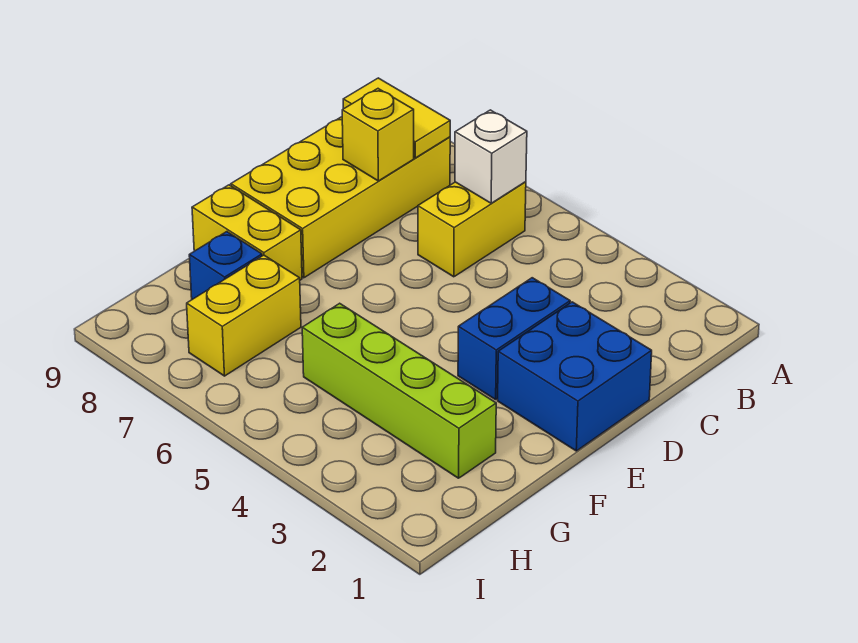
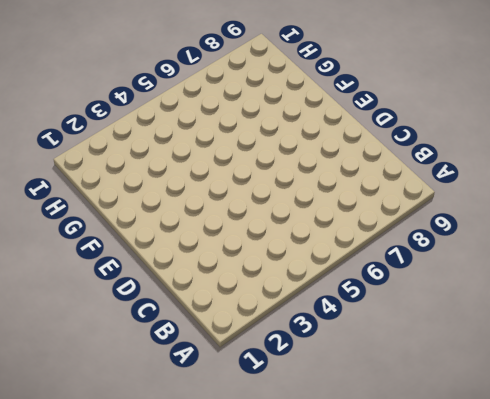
none -> yellow brick B6:C6 level 1
none -> yellow brick B8:E9 level 1

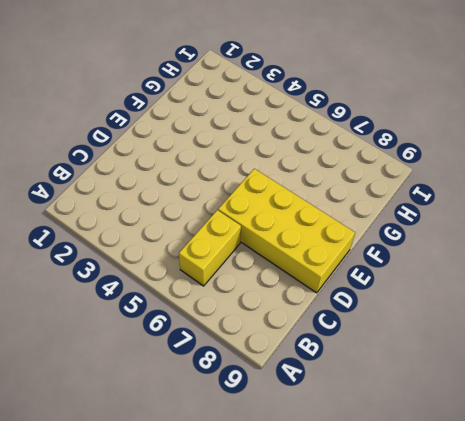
yellow brick D6:E9 level 1 -> yellow brick B8:E9 level 1
none -> blue brick D1:E2 level 1
none -> blue brick D3:E3 level 1

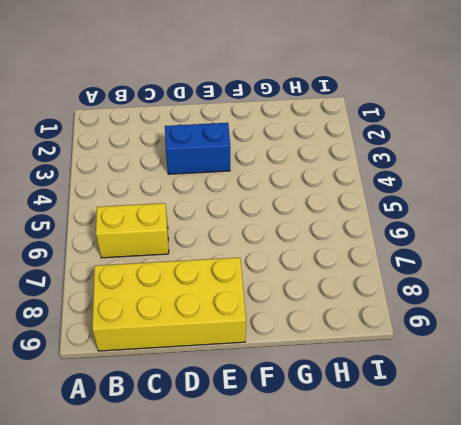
none -> blue brick D1:E2 level 1
none -> yellow brick F8:F9 level 1

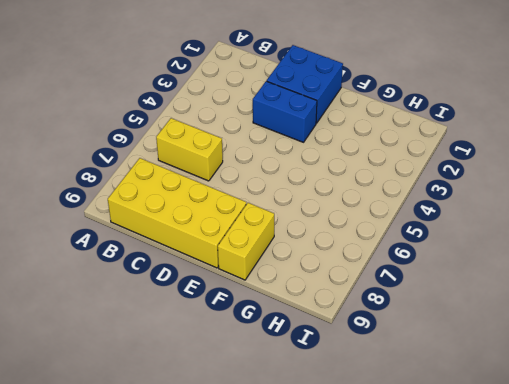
none -> lime brick G2:G5 level 1
none -> yellow brick G7:H7 level 1

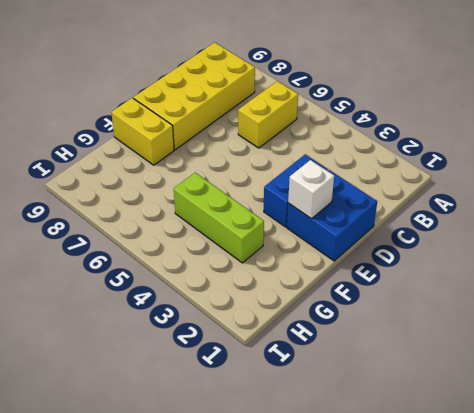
white brick E2 level 2 -> white brick B6 level 2
lime brick G3:G5 level 1 -> lime brick G2:G5 level 1
none -> yellow brick G7:H7 level 1
none -> blue brick G8 level 1

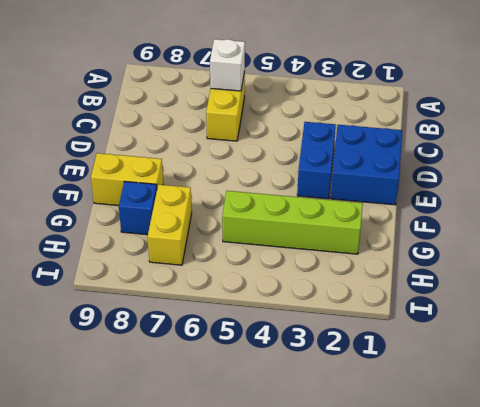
none -> yellow brick B8:E9 level 1
none -> yellow tile B8:B9 level 2

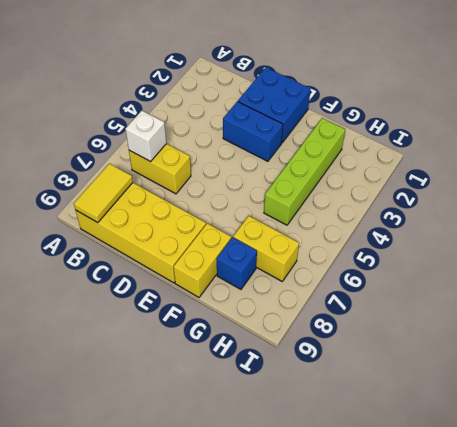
none -> yellow brick C8 level 2

